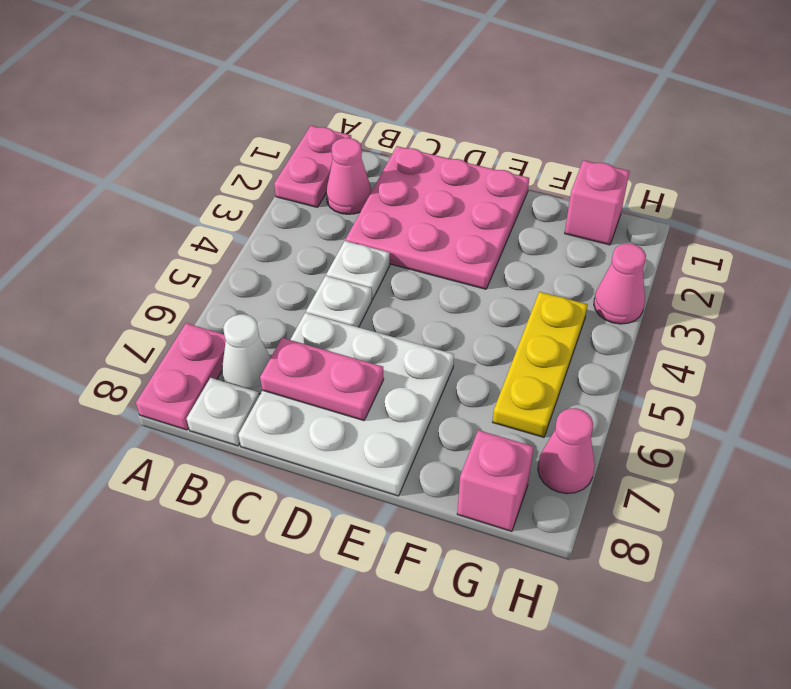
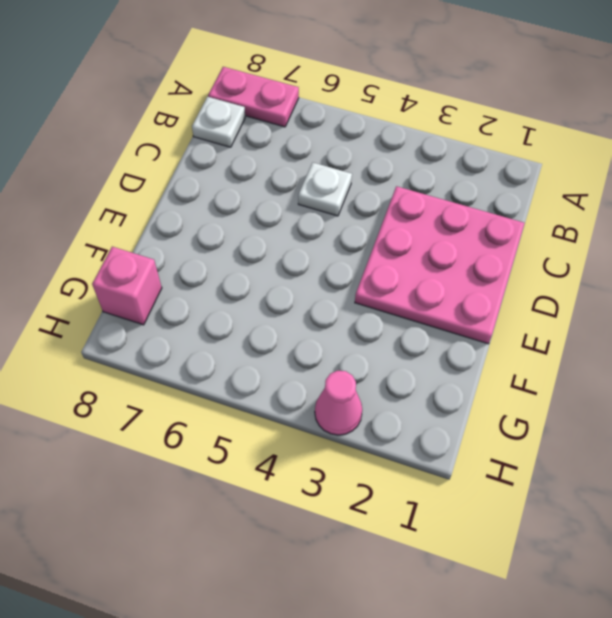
none -> pink plate A1:A2 level 1
none -> pink cone B2 level 1
none -> white cone B7 level 1

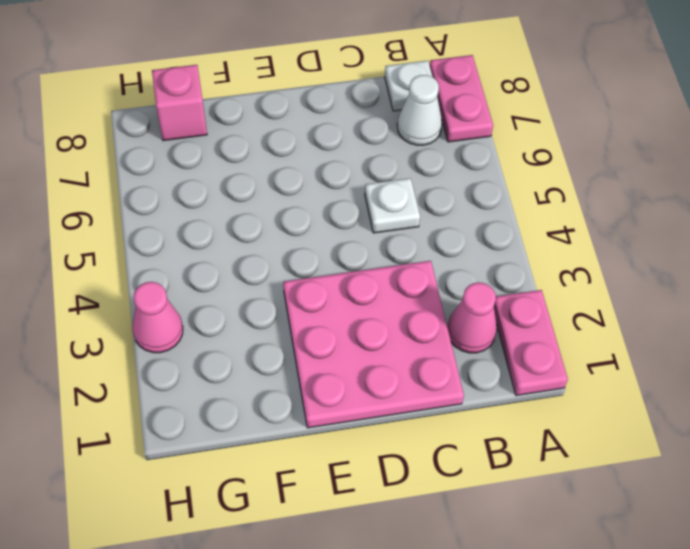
none -> white plate C4 level 1
none -> white plate C6:E8 level 1
none -> pink brick G1 level 1

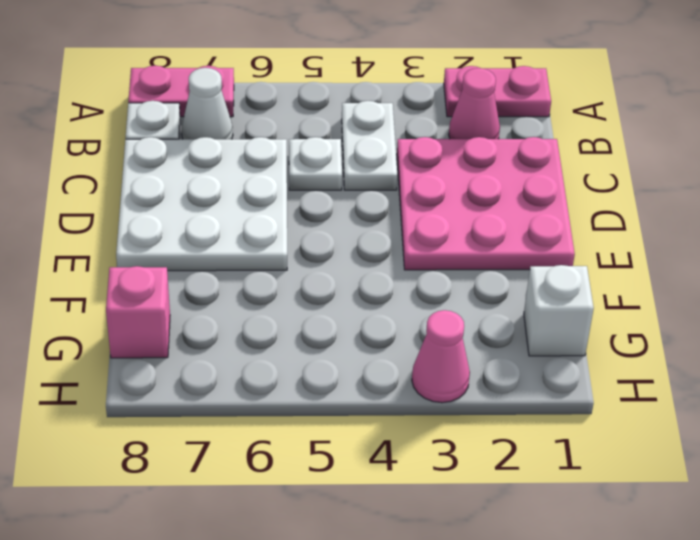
white plate B4:C4 level 1 -> white plate C4 level 1
white brick G1 level 1 -> pink brick G1 level 1
none -> yellow plate G4:G6 level 1
none -> pink cone H7 level 1
none -> pink plate C7:D7 level 2

